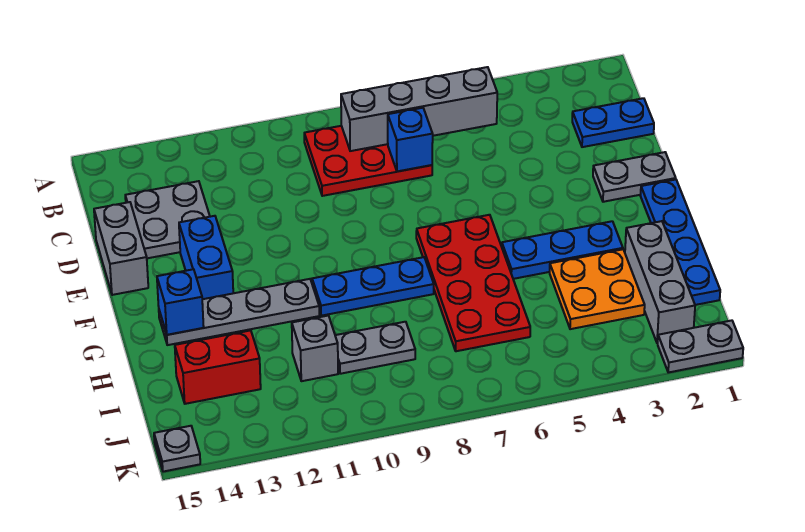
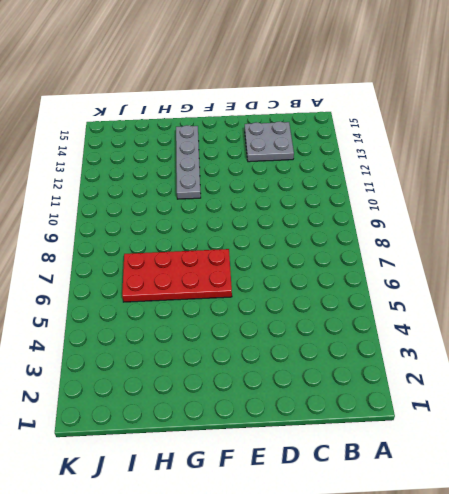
none -> red plate B7:C9 level 1
none -> blue plate C1:C2 level 1
none -> grey brick D15:E15 level 1

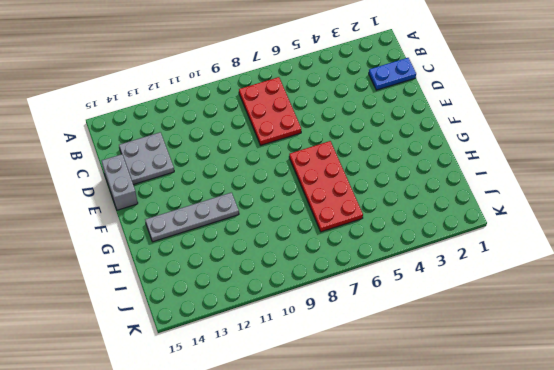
red plate B7:D8 level 1 -> red plate B7:C9 level 1
none -> grey plate E1:E2 level 1
none -> blue brick E13:F13 level 1
none -> blue plate F1:I1 level 1

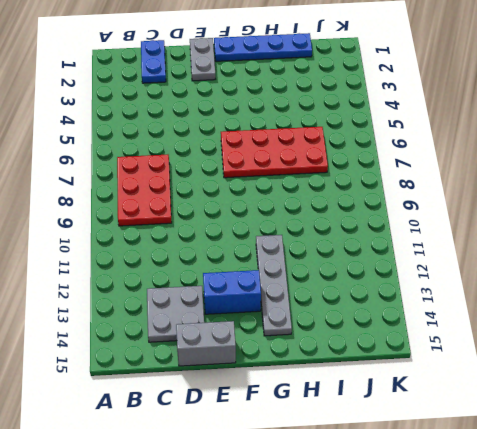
none -> blue plate G3:G5 level 1
none -> blue plate G8:G10 level 1
none -> grey brick H2:J2 level 1

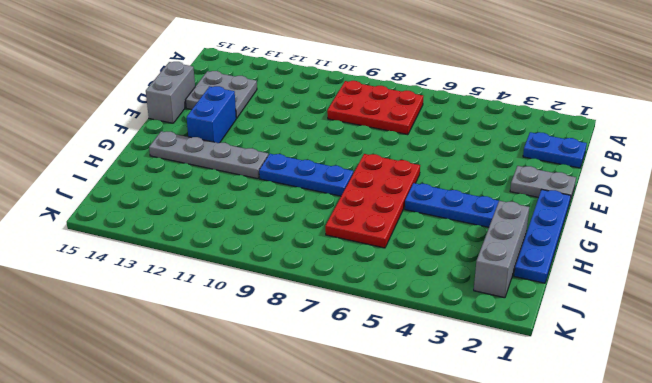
none -> orange plate H3:I4 level 1
none -> grey plate I9:I10 level 1
none -> grey brick I11 level 1

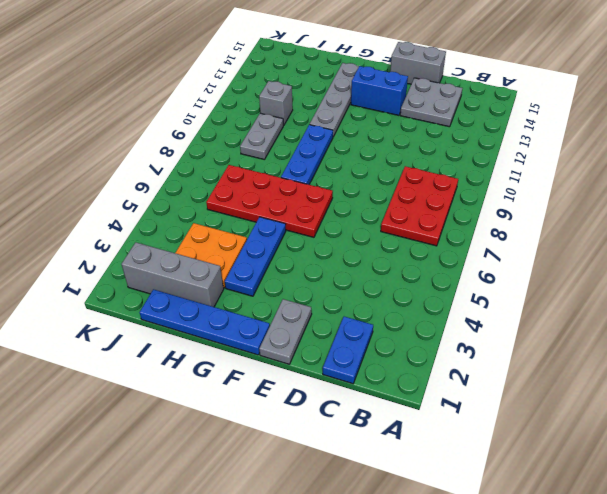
none -> red brick I13:I14 level 1
none -> grey plate K1:K2 level 1
none -> grey plate K15 level 1

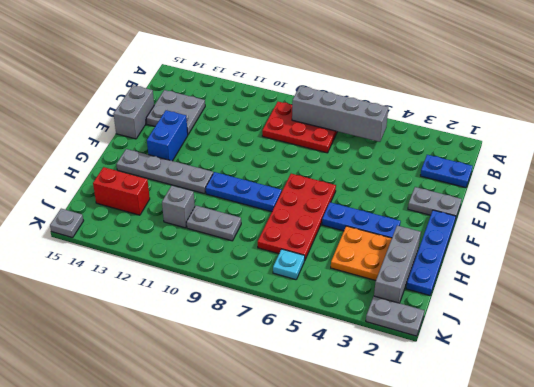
cyan plate J6 level 1 -> none
none -> blue brick C7 level 2
none -> blue brick G14 level 2

